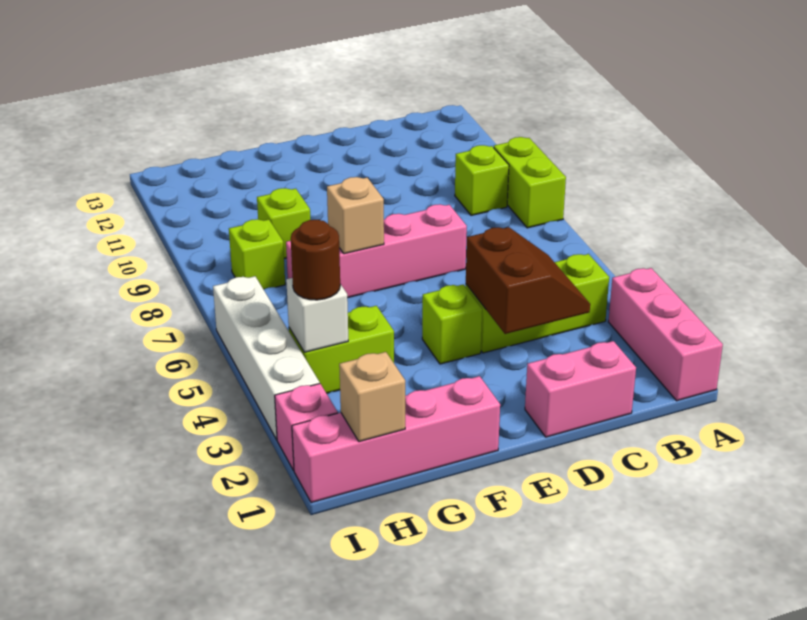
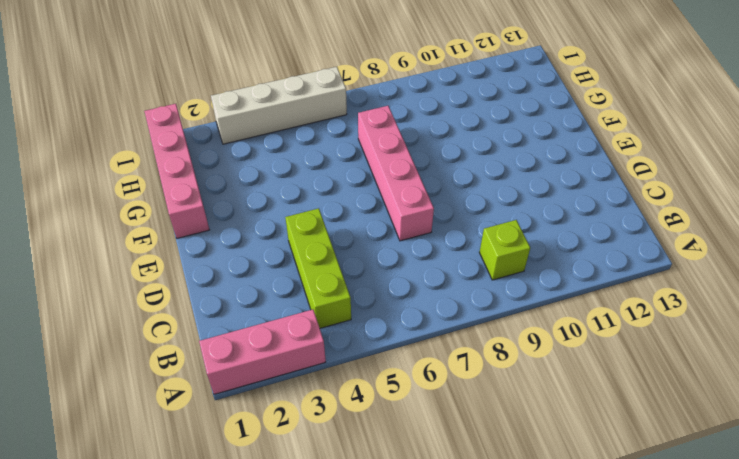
none -> lime brick A8:A9 level 1
none -> pink brick C1:D1 level 1
none -> lime brick E4 level 1

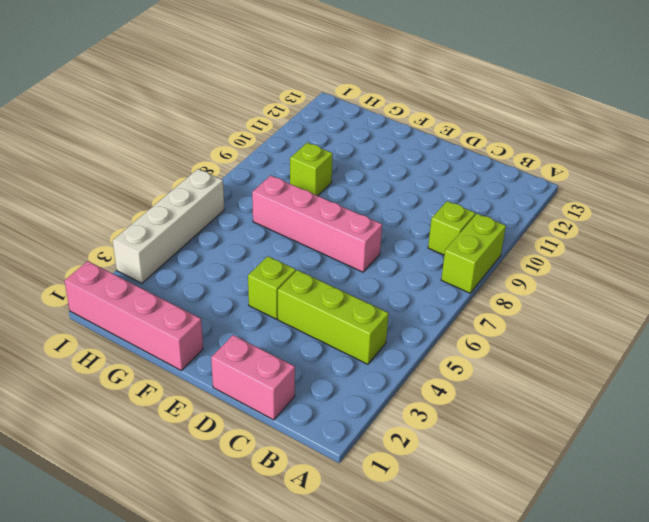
none -> pink brick A1:A3 level 1
none -> lime brick G4:H4 level 1
none -> lime brick H8 level 1

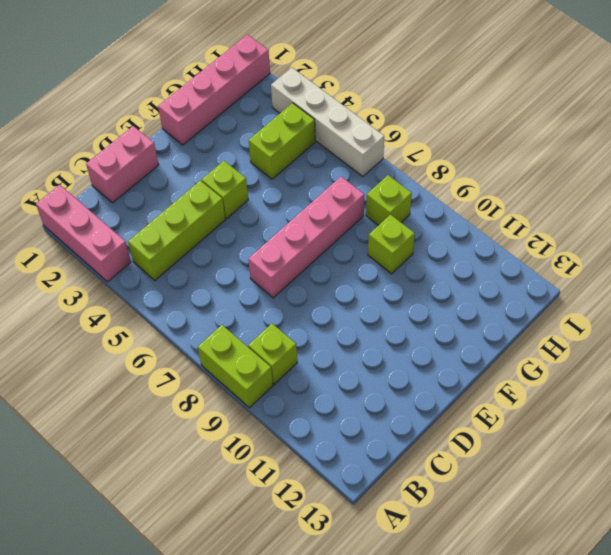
none -> pink brick I2 level 1
none -> brown slope C3:D4 level 2 top D
none -> tan brick F7 level 2

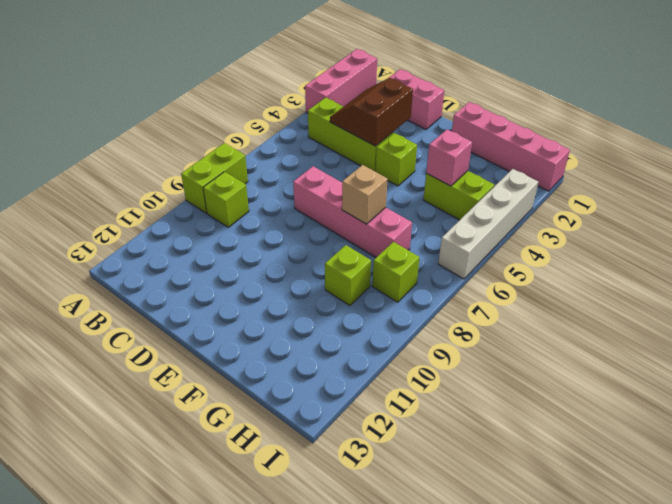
pink brick G4 level 2 -> pink brick I2 level 1
none -> tan brick H1 level 2
none -> white brick H4 level 2
none -> brown round brick H4 level 3

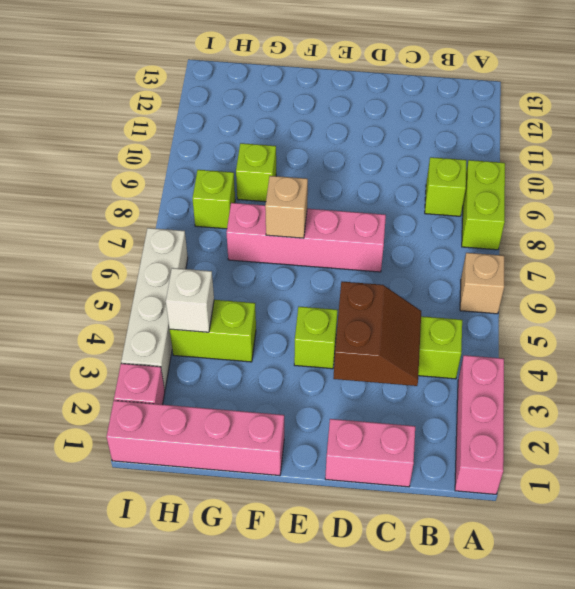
tan brick A6 level 1 -> tan brick H1 level 2
none -> brown round brick H4 level 3

